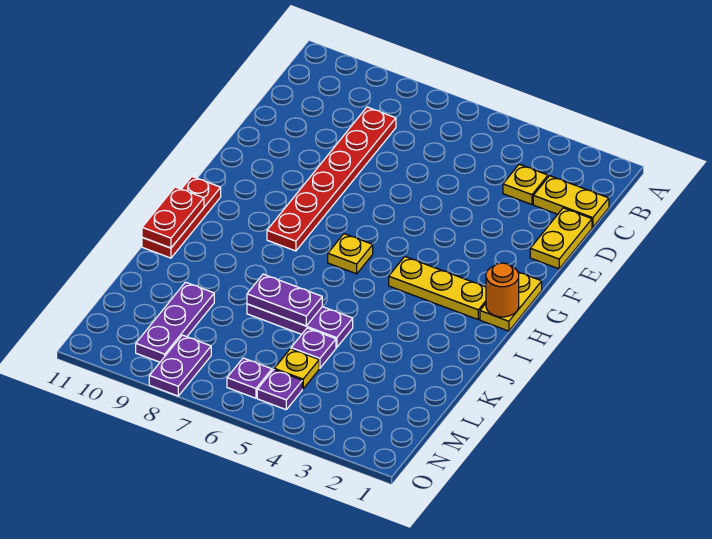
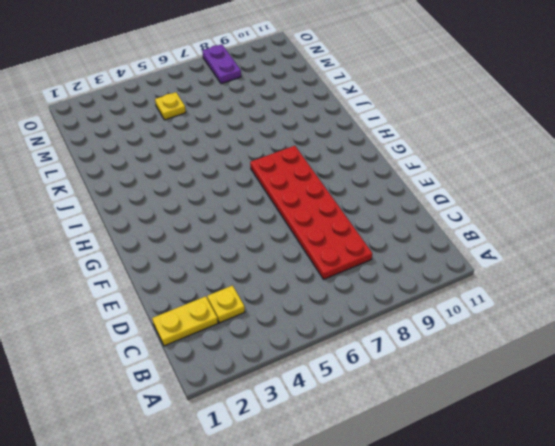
red plate C7:H8 level 1 -> red plate C8:H8 level 1
none -> yellow plate D1:E1 level 1
none -> yellow plate G1:H1 level 1
none -> yellow plate H2:H4 level 1

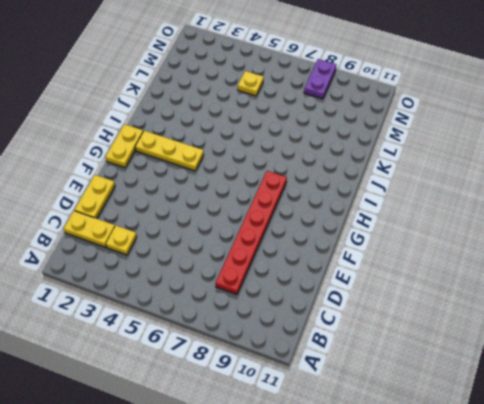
none -> yellow plate H6 level 1
none -> red plate H11:J11 level 1
none -> purple plate K5:K7 level 1

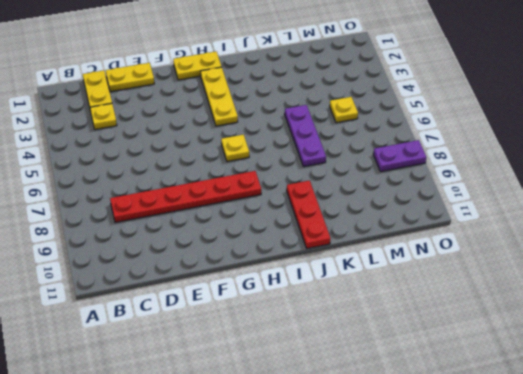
red plate J9:J11 level 1 -> red plate H11:J11 level 1
none -> purple plate L5 level 1
none -> purple plate L9:N9 level 1
none -> purple plate N5 level 1

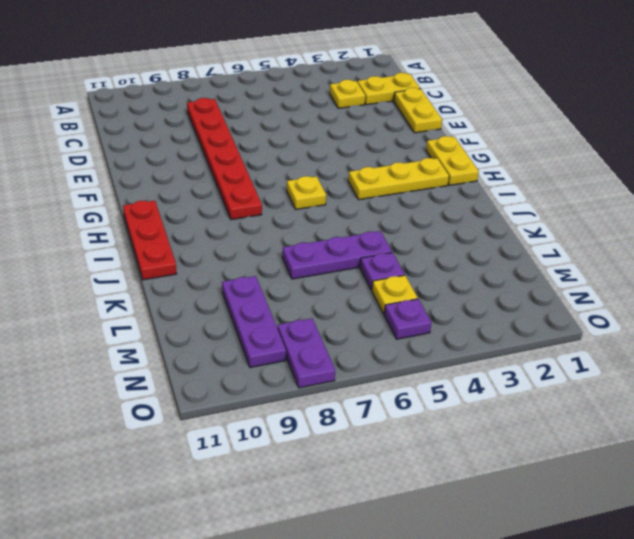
none -> purple plate N6 level 1
none -> orange round brick H1 level 2
none -> red plate I11:J11 level 2

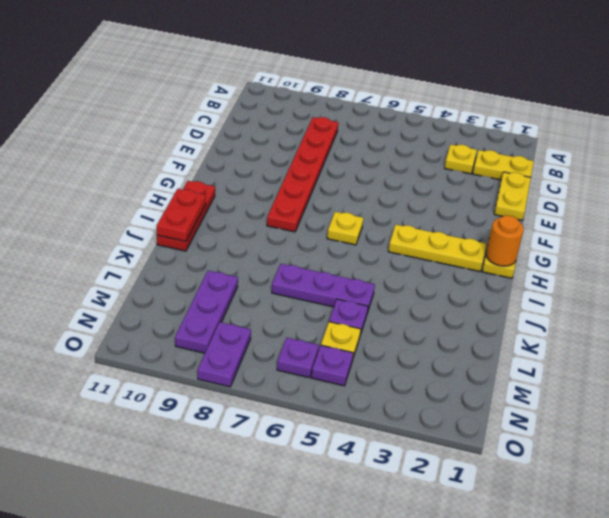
none -> purple plate K6:K7 level 2

